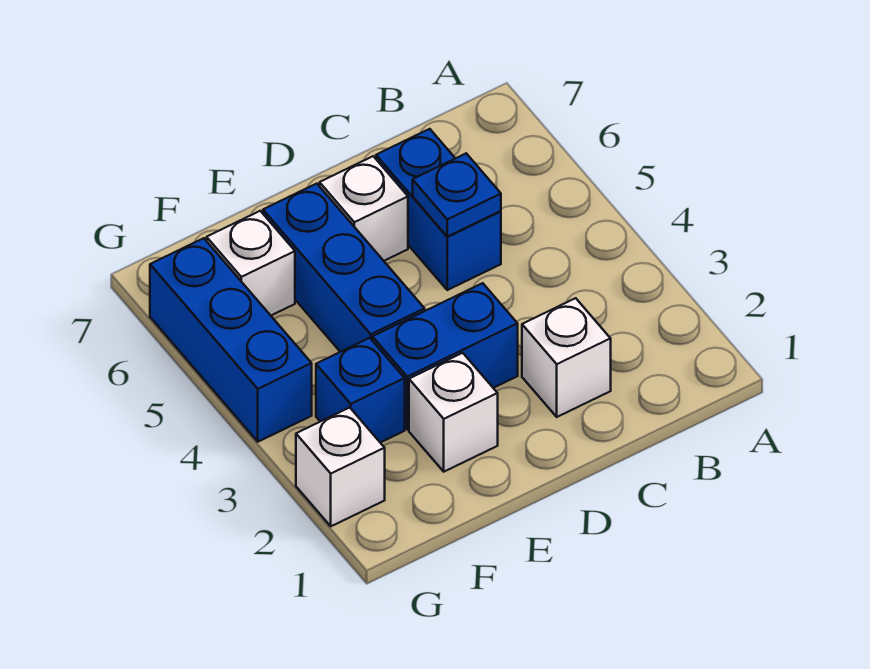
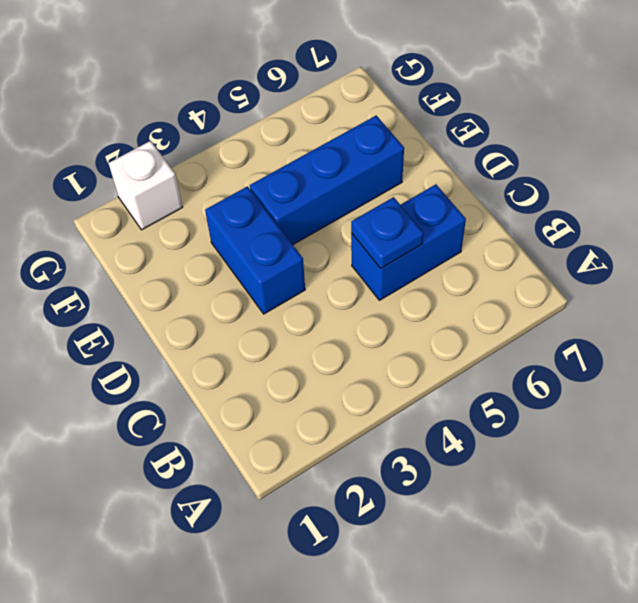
none -> white brick C2 level 1
none -> white brick D6 level 1

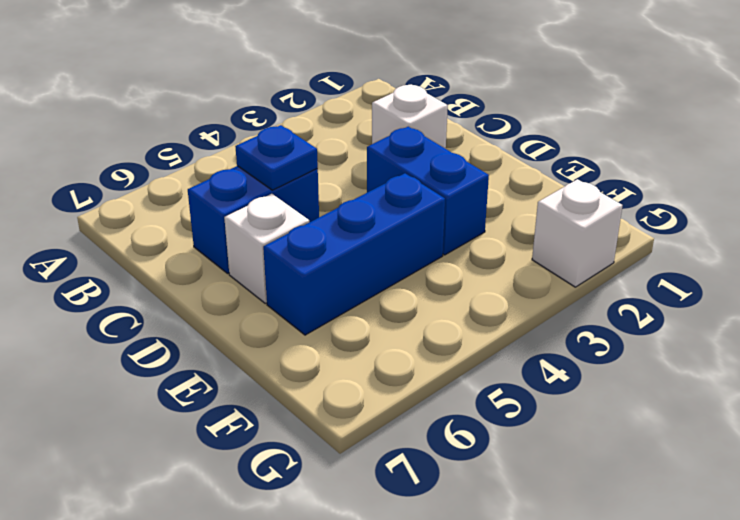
none -> white brick E2 level 1
none -> blue brick F3 level 1

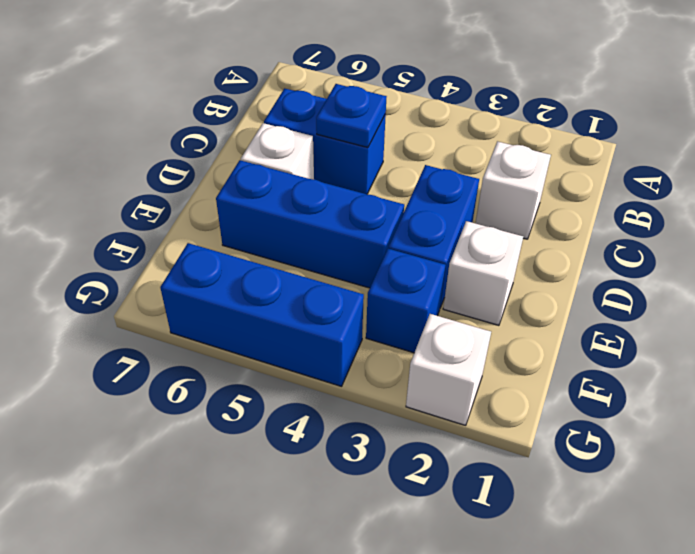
none -> white brick F6 level 1

